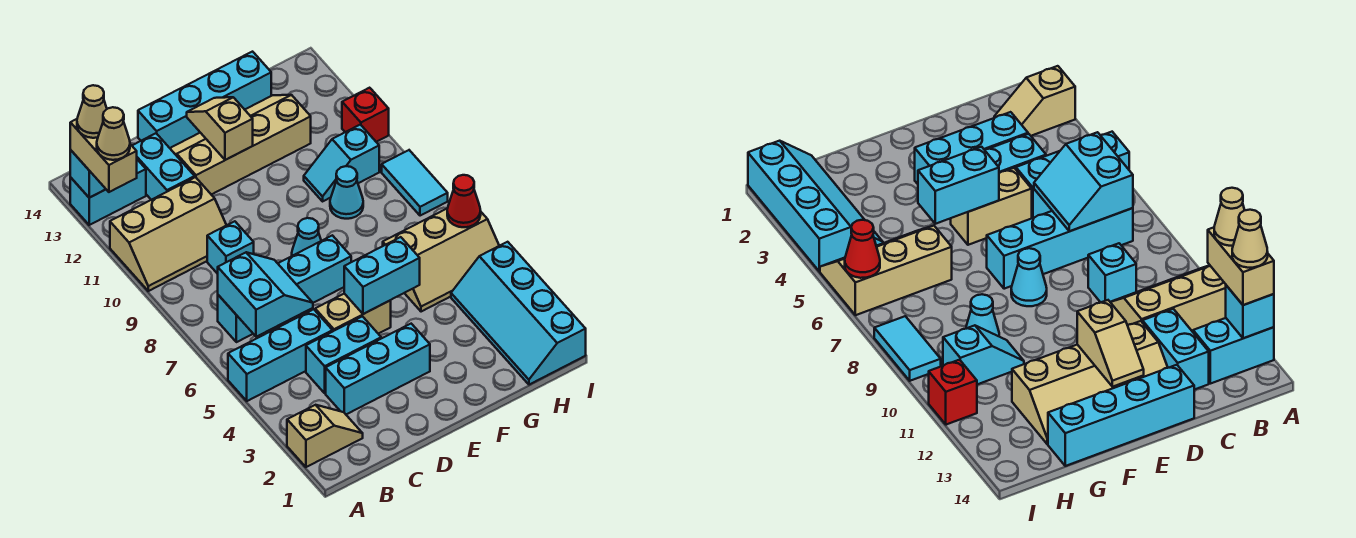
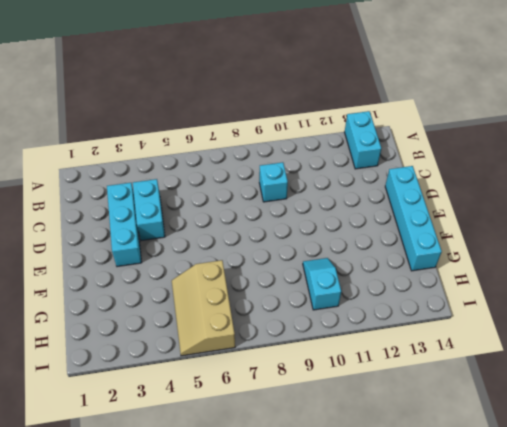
none -> tan slope A2:B2 level 1 top A
none -> cyan brick A5:C5 level 1
none -> tan slope A10:C11 level 1 top 11

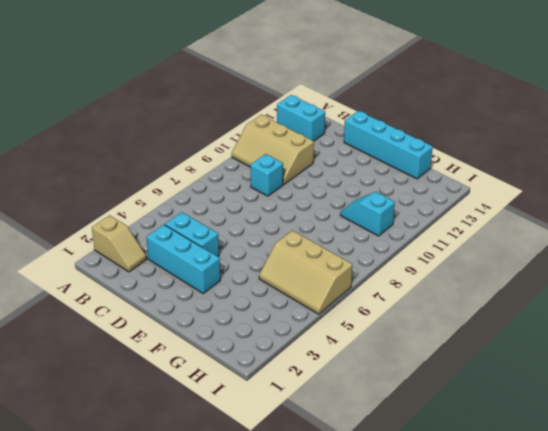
none -> cyan brick A5:C5 level 1
none -> cyan brick B7:E7 level 1
none -> cyan brick C12:C13 level 1

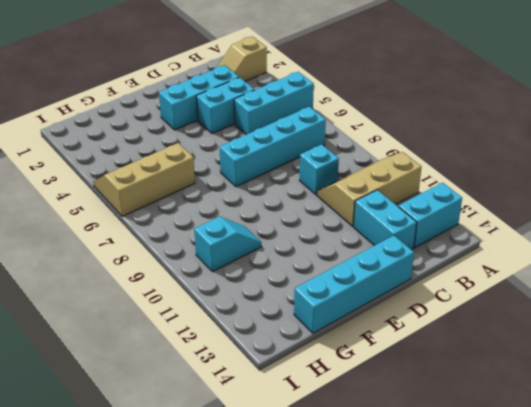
none -> tan brick D5:E5 level 1
none -> tan slope D12:G13 level 1 top 12
none -> cyan cone E8 level 1

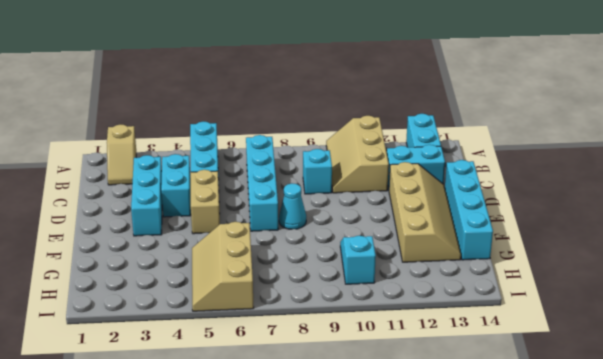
none -> cyan cone G9 level 1
none -> cyan slope H1:I4 level 1 top I
none -> cyan tile I8:I9 level 1

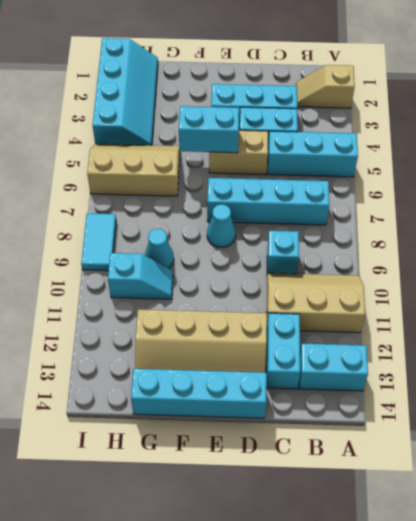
none -> red brick I11 level 1
none -> cyan brick A13 level 2
none -> cyan slope B6:C7 level 2 top B

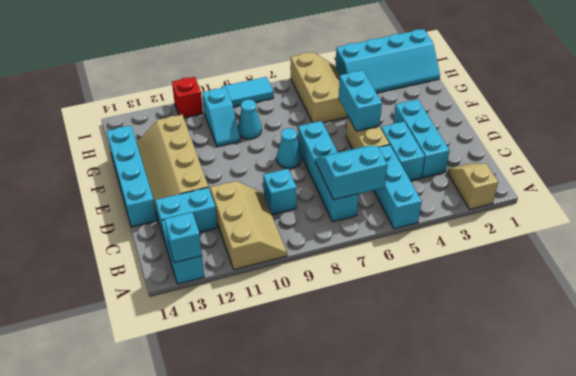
none -> tan slope E12:E13 level 2 top 12
none -> red cone I6 level 2
none -> tan brick A12:A13 level 3

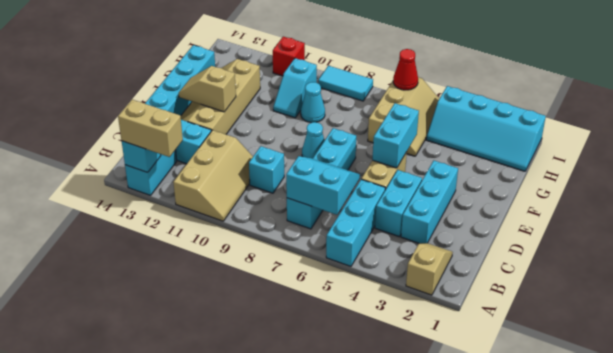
none -> tan cone A12 level 4
none -> tan cone A13 level 4

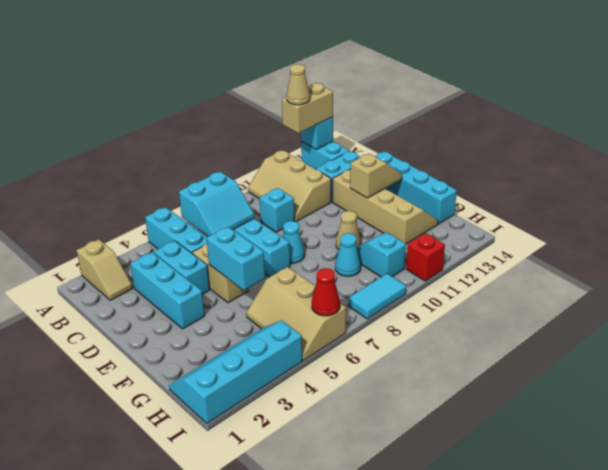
tan cone F10 level 1 -> tan cone A13 level 4

